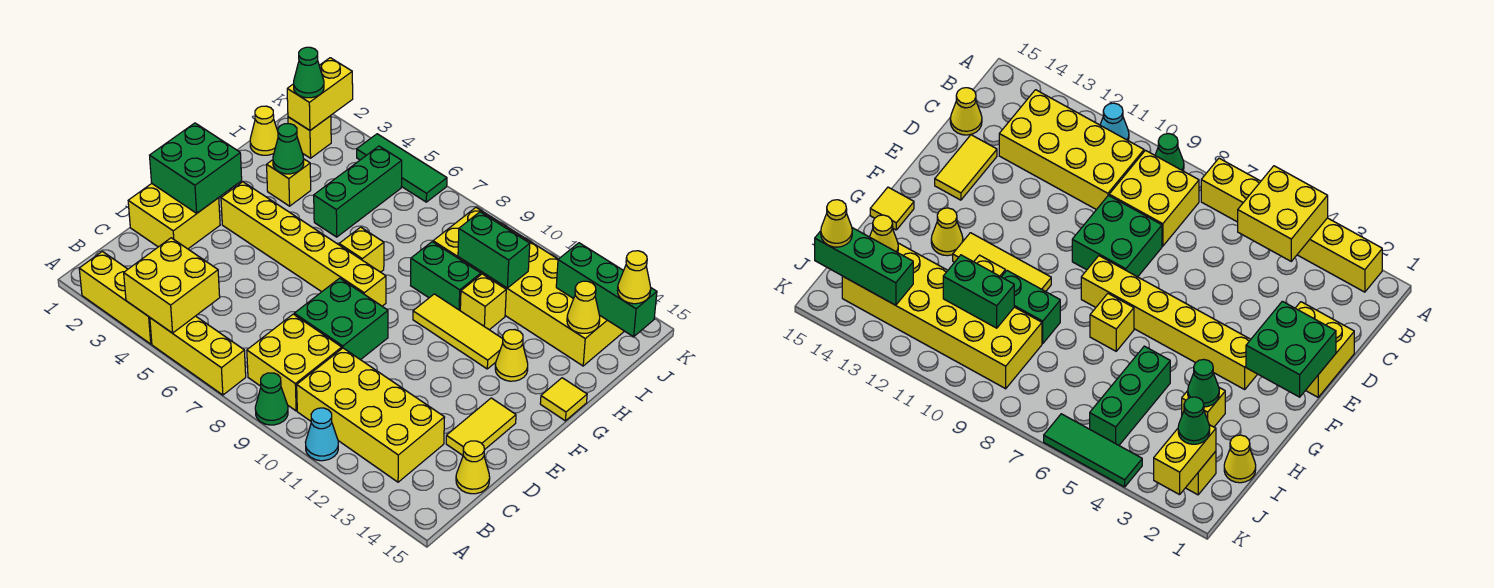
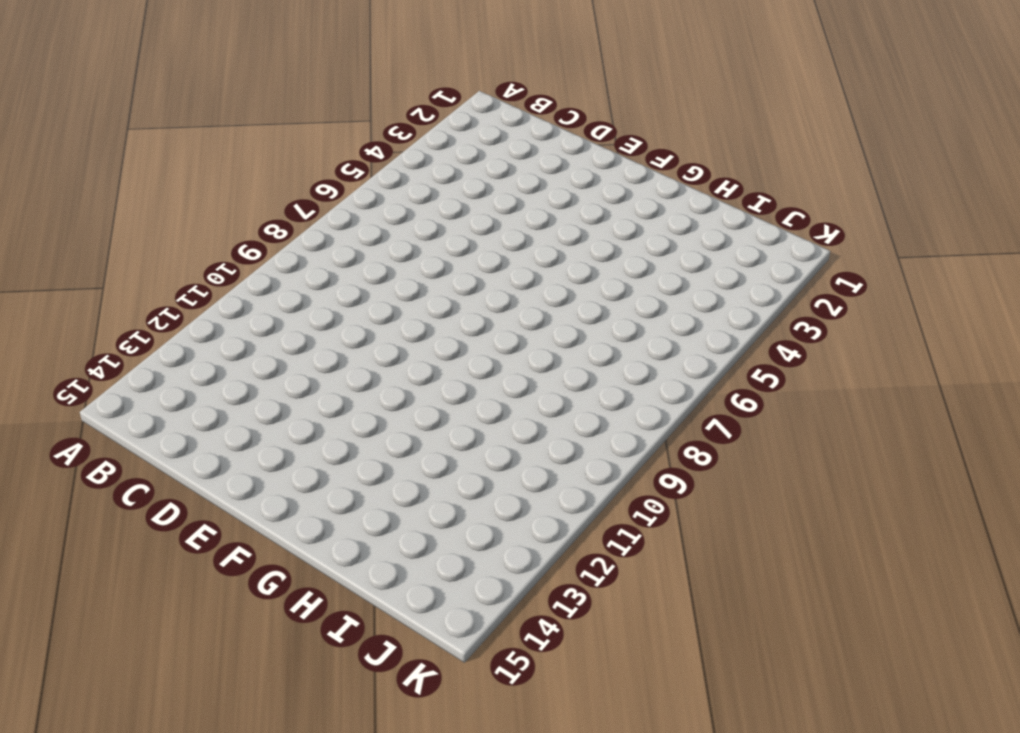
none -> yellow brick A2:A4 level 1
none -> yellow brick A5:A7 level 1
none -> green cone A9 level 1
none -> cyan cone A11 level 1

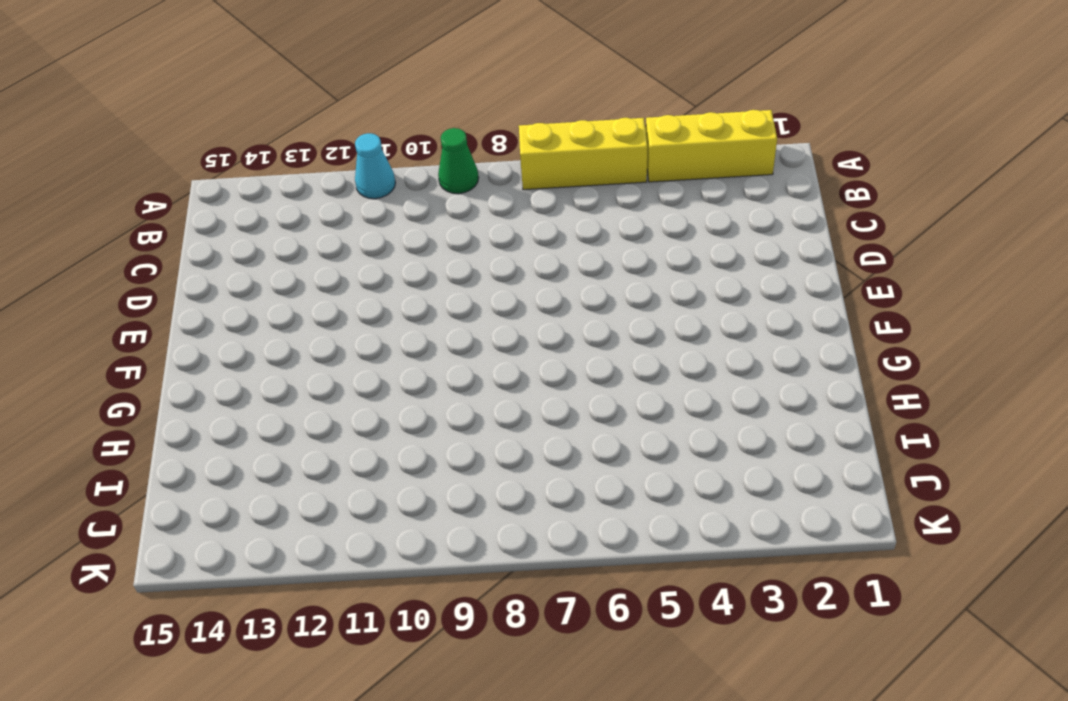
none -> yellow brick B8:C9 level 1
none -> yellow brick B10:C13 level 1
none -> yellow cone C15 level 1
none -> yellow brick D1:E2 level 1

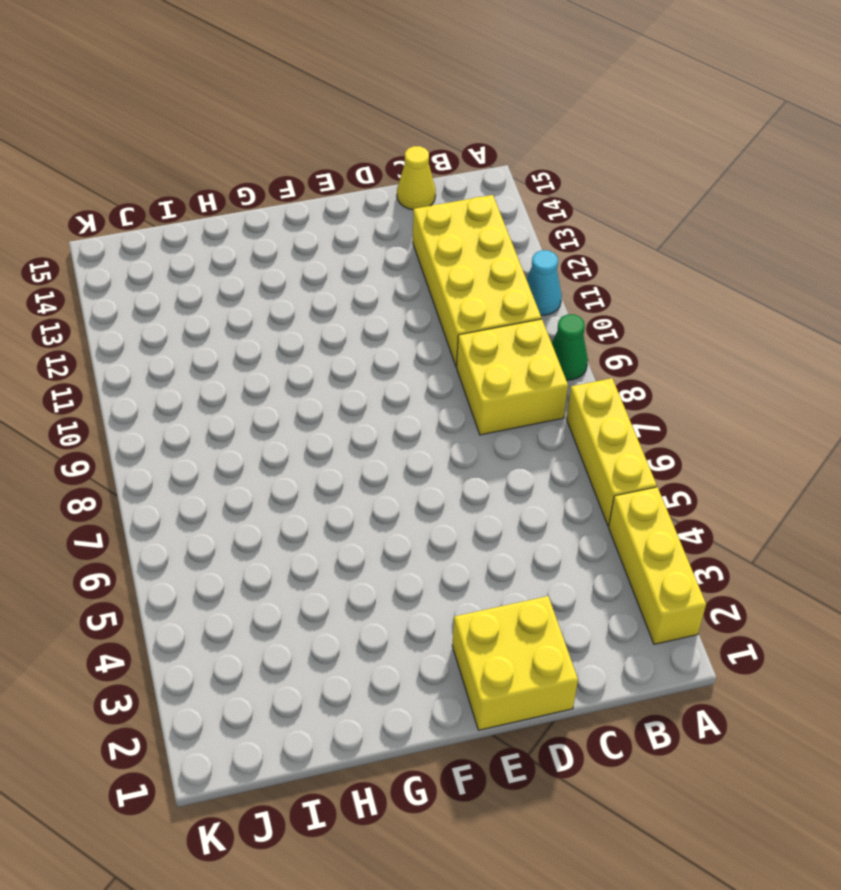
none -> green brick D8:E9 level 1
none -> yellow tile D14:E14 level 1
none -> yellow brick F3:F8 level 1
none -> yellow brick G7 level 1

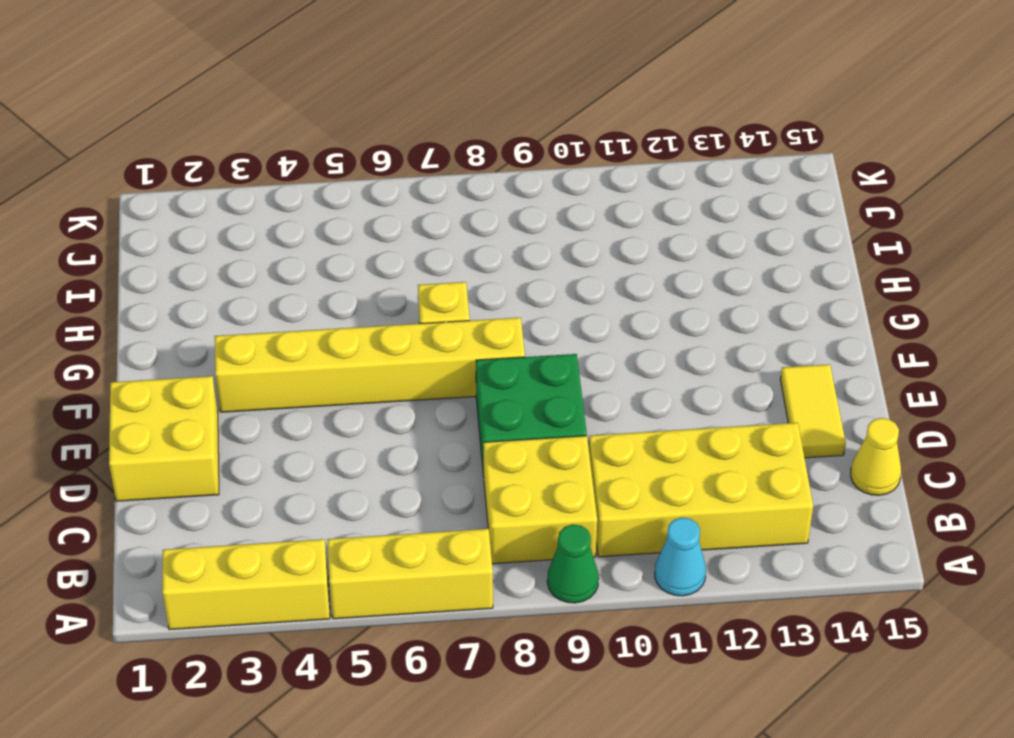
none -> yellow tile G10:G12 level 1
none -> yellow cone G13 level 1
none -> yellow tile G15 level 1
none -> yellow brick H3 level 1

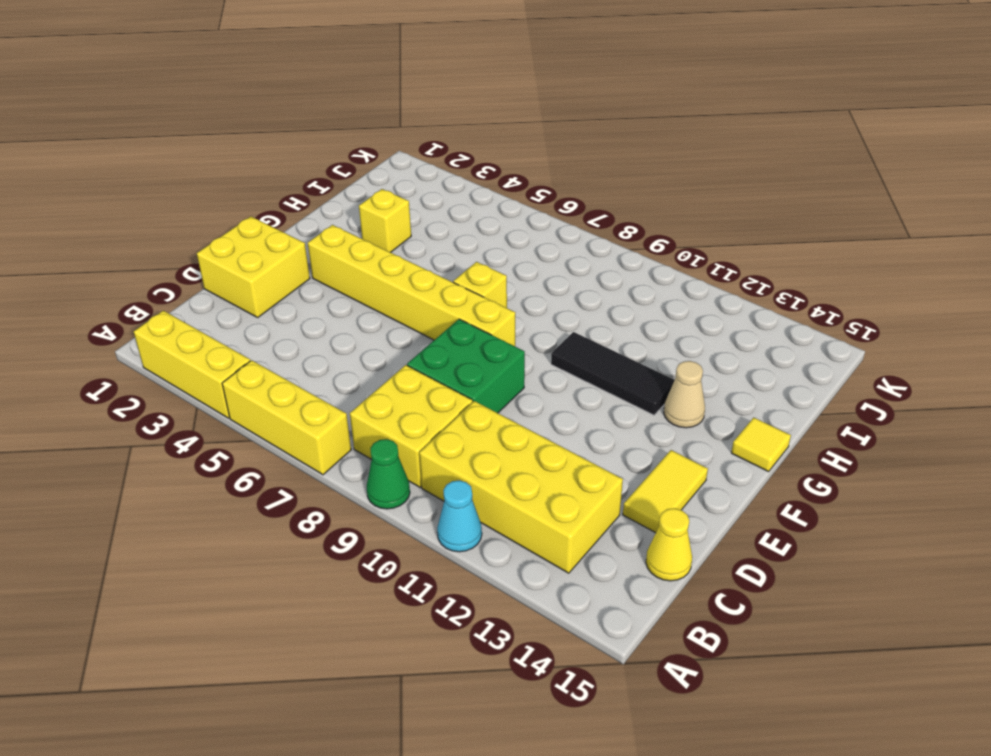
black tile G10:G12 level 1 -> yellow tile G10:G12 level 1
tan cone G13 level 1 -> yellow cone G13 level 1
none -> green brick H5:J5 level 1
none -> green brick H9:H10 level 1
none -> yellow brick H11 level 1
none -> yellow cone I1 level 1

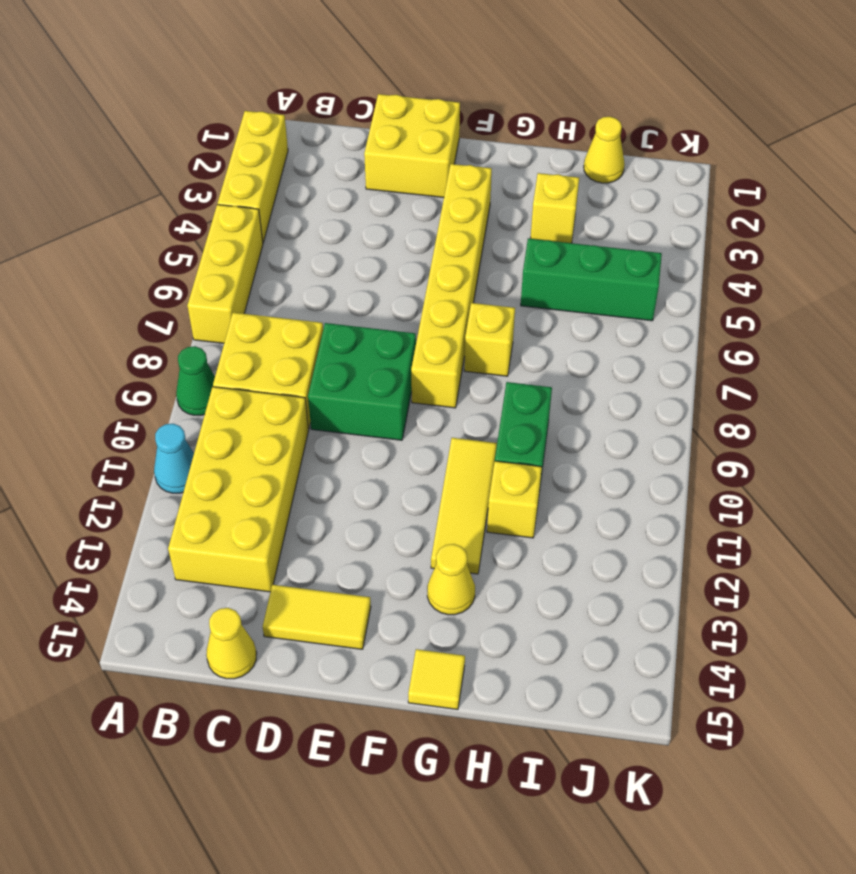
none -> yellow brick I9:J14 level 1
none -> yellow brick J2 level 1
none -> green tile K4:K6 level 1
none -> yellow brick A4:B5 level 2

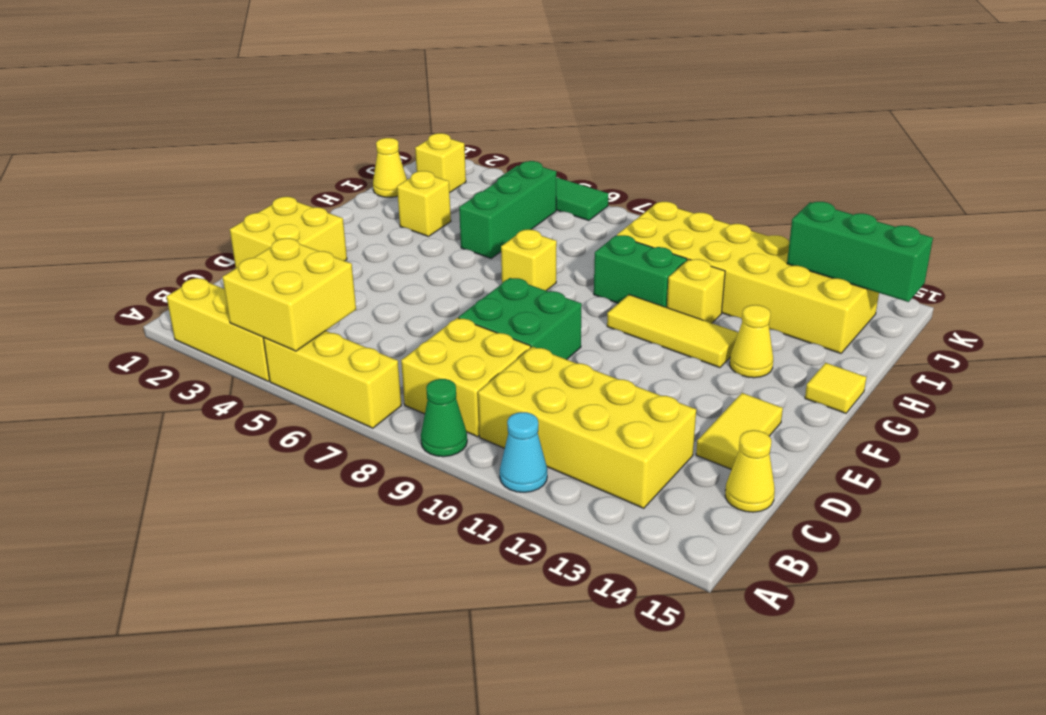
none -> yellow brick F3:F8 level 1
none -> green brick E1:F2 level 2
none -> green cone H3 level 2
none -> green brick I10:I11 level 2

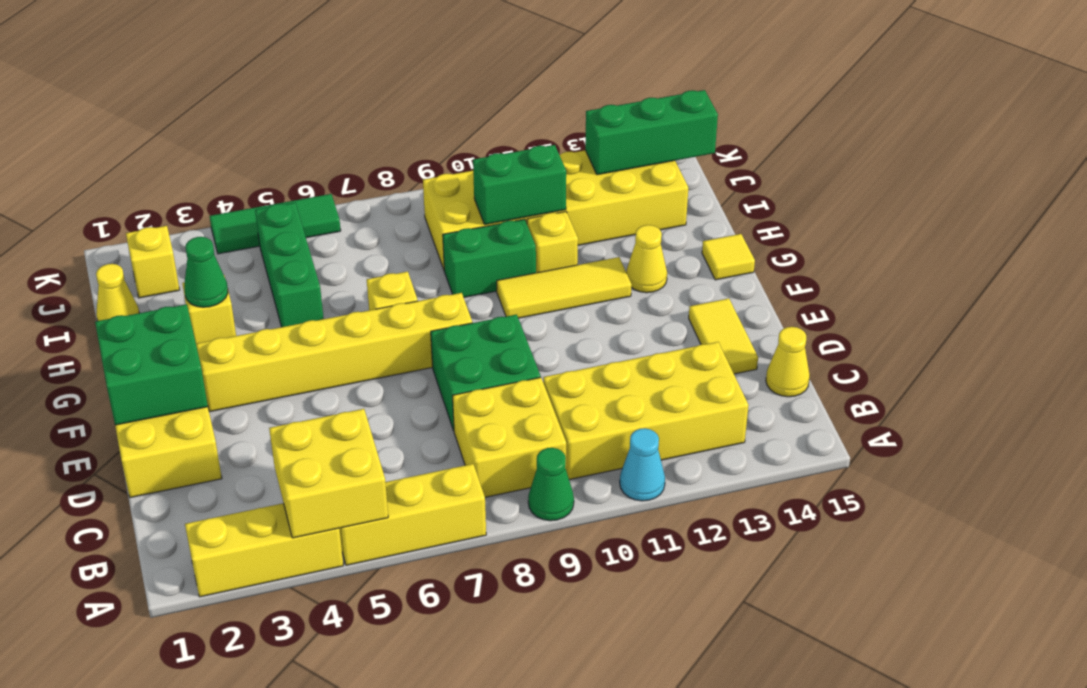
none -> yellow cone I14 level 2
none -> yellow brick J2:K2 level 2
none -> green cone J2 level 3
none -> yellow cone J15 level 3

